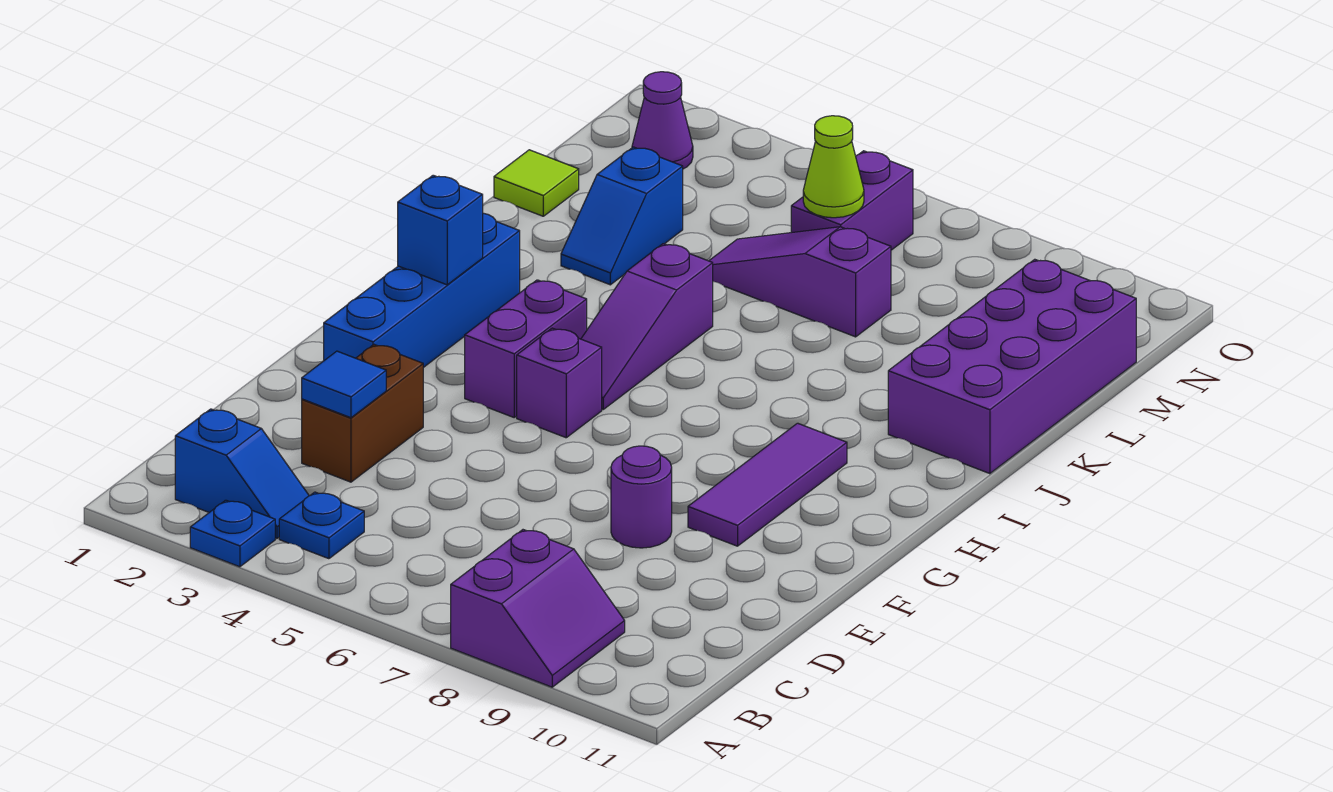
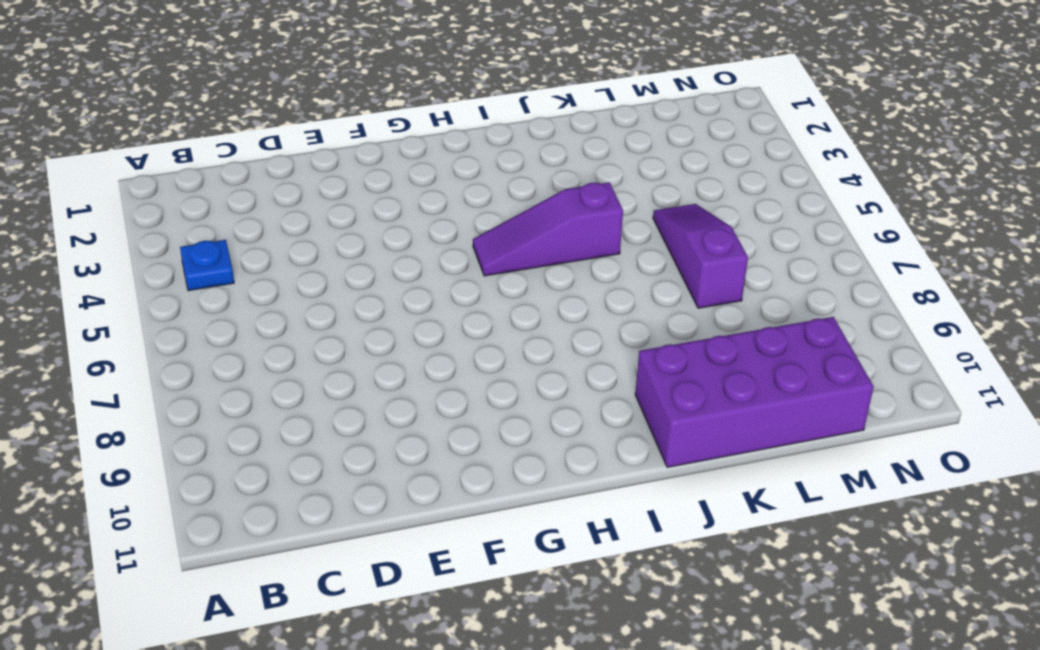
none -> blue plate A3 level 1
none -> purple slope A8:B9 level 1 top 8
none -> blue slope B2:B3 level 1 top 2

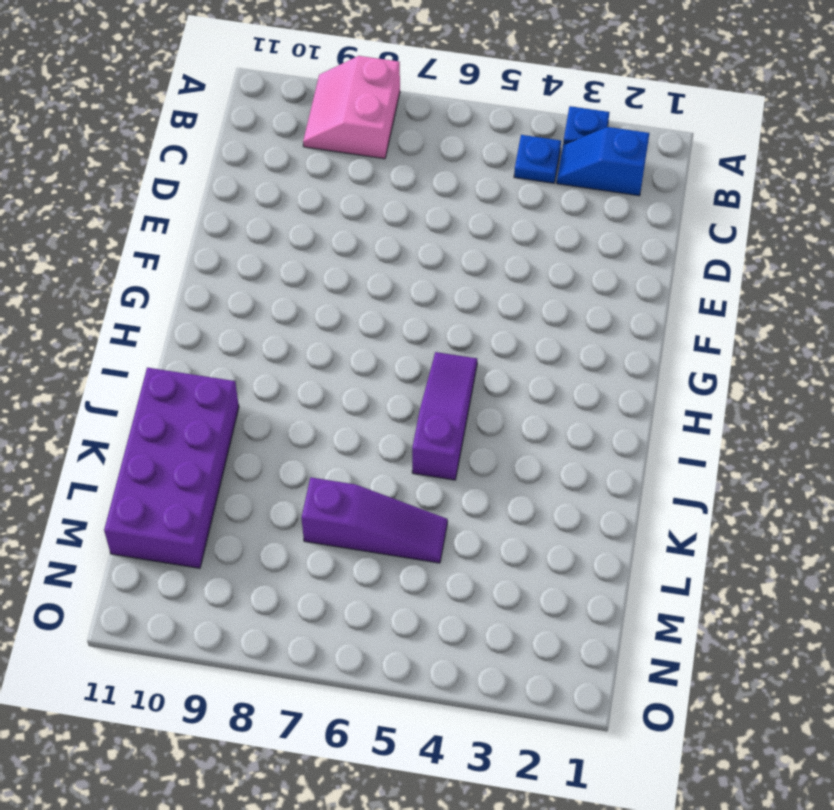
pink slope A8:B9 level 1 top 8 -> purple slope A8:B9 level 1 top 8
none -> brown brick D3:E3 level 1
none -> purple round brick E8 level 1
none -> blue brick F2:I2 level 1

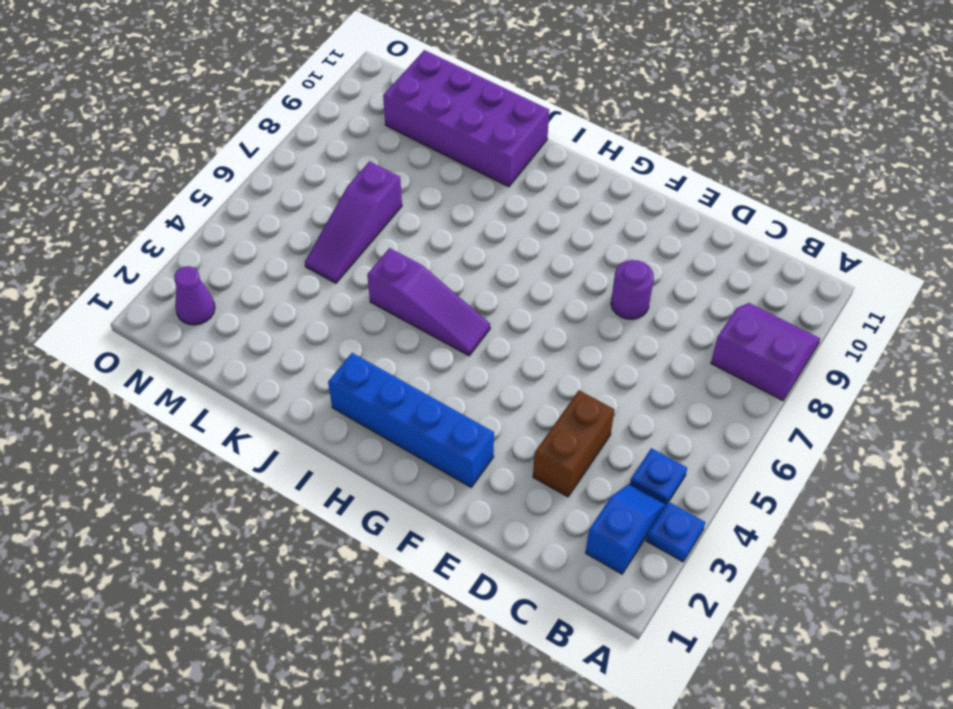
brown brick D3:D4 level 1 -> brown brick D3:E3 level 1
none -> purple tile F9:H9 level 1
none -> purple brick G4:H4 level 1
none -> purple brick G5 level 1

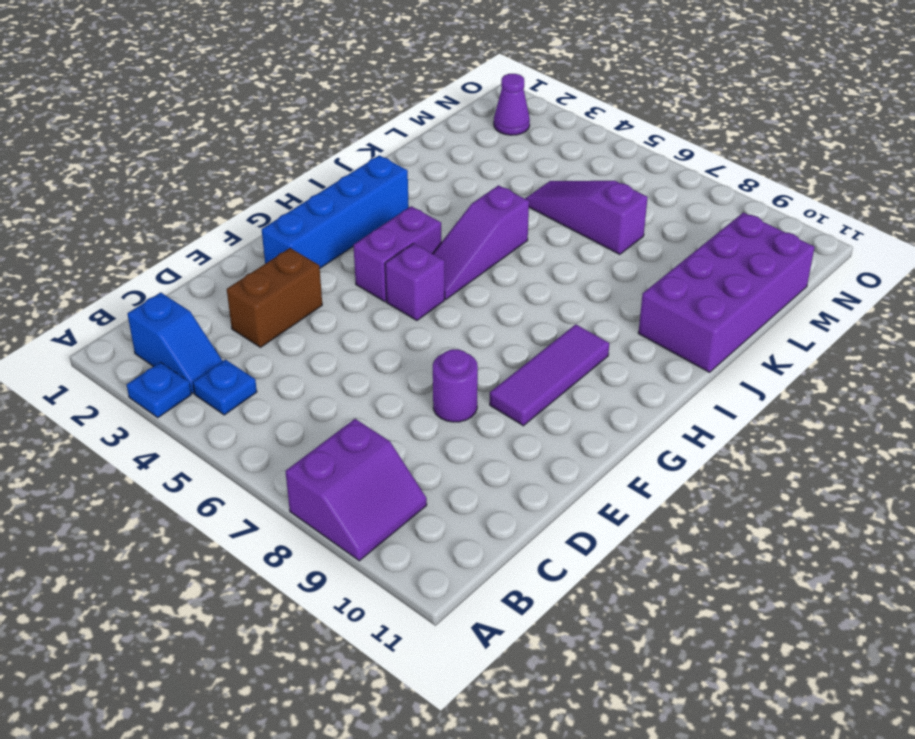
none -> blue slope K3:L3 level 1 top L
none -> lime tile L1 level 1
none -> purple brick M6:N6 level 1

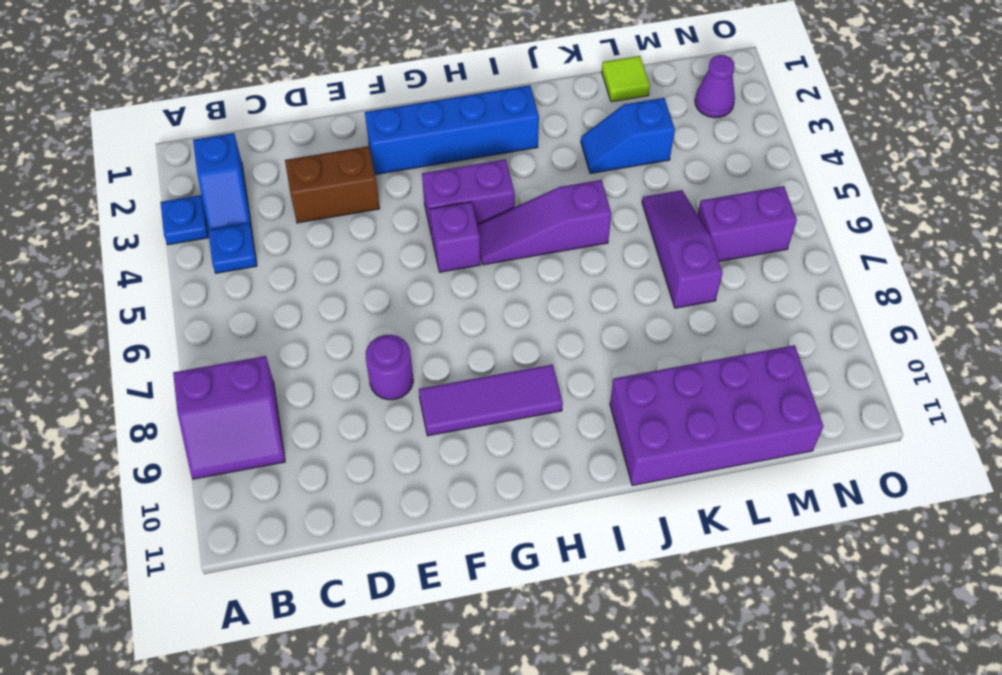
none -> blue tile D3 level 2
none -> blue brick H2 level 2
none -> lime cone M6 level 2

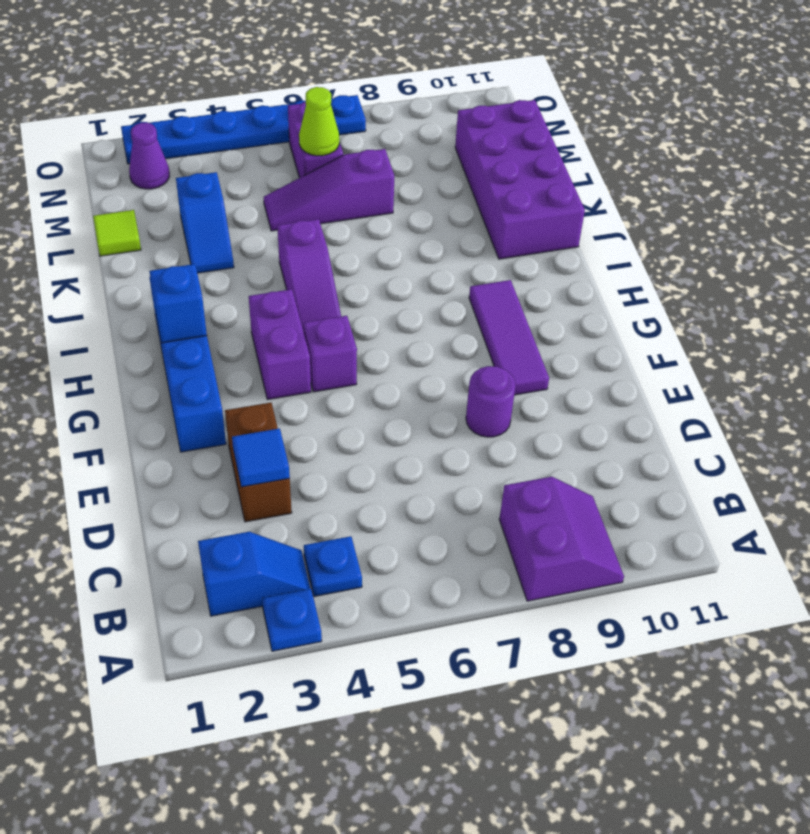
blue plate O2:O7 level 1 -> none

